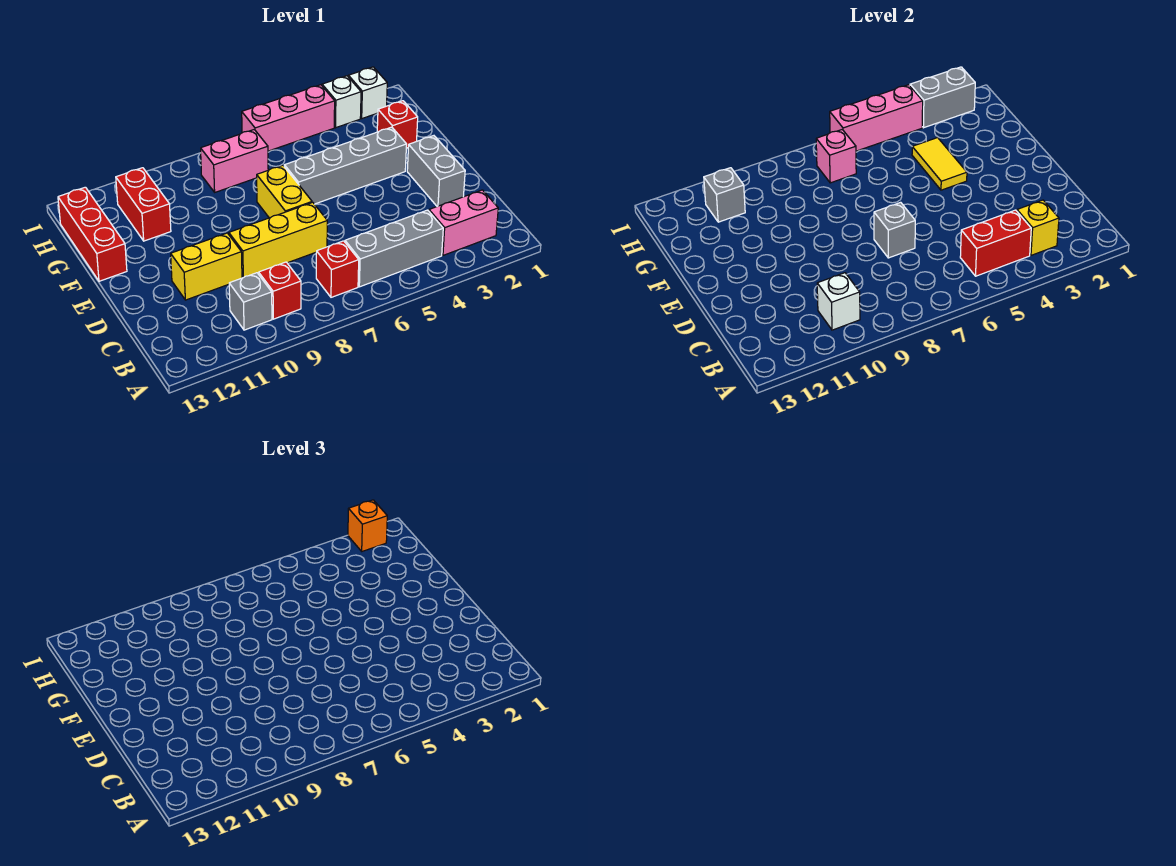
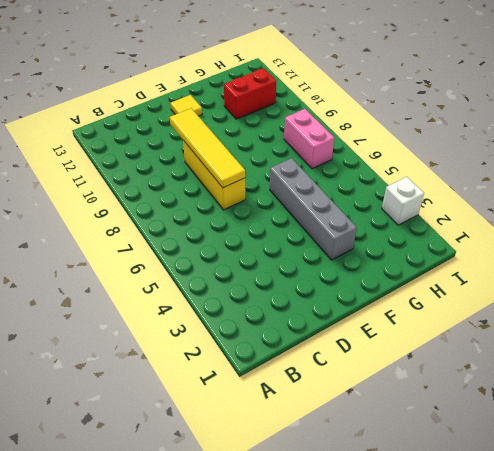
yellow tile D7:D10 level 2 -> grey brick D7 level 2
yellow tile E12 level 1 -> none
none -> pink brick B2:B3 level 1
none -> grey brick B4:B6 level 1
none -> red brick B7 level 1

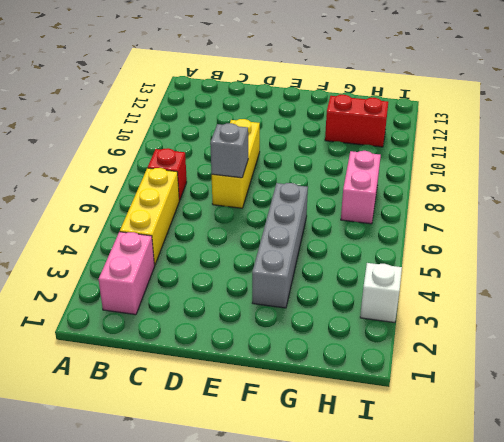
yellow brick B4:B6 level 1 -> grey brick B4:B6 level 1
none -> red brick B9 level 1
none -> grey brick B10 level 1
none -> grey brick D2:E2 level 1

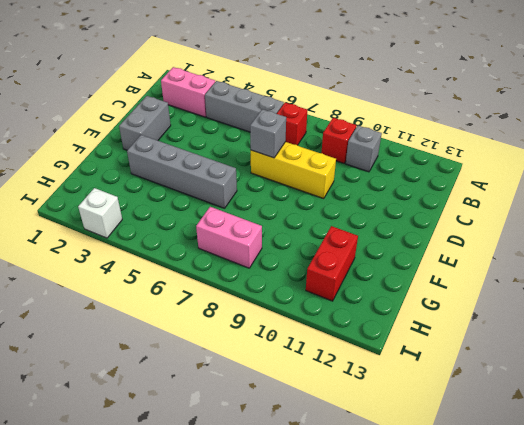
none -> yellow brick D10:D11 level 1
none -> yellow brick E7:F7 level 1
none -> red brick F13:H13 level 1

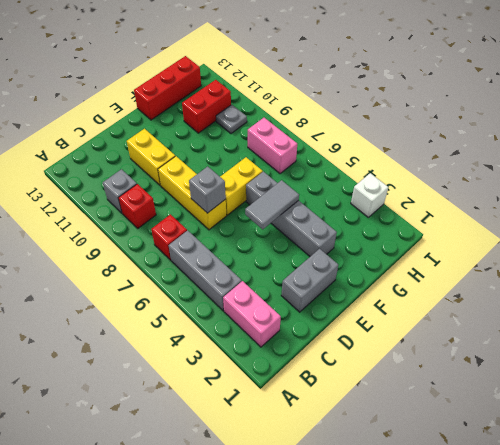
grey tile E5:F5 level 2 -> none
grey plate H10 level 1 -> none
none -> red brick G2 level 1
none -> white brick I2 level 1
none -> pink brick I4:I6 level 1

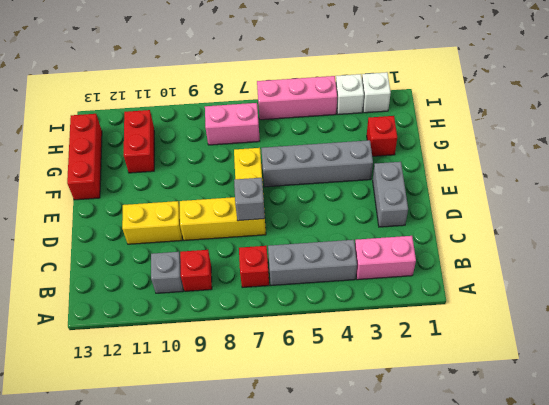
none -> yellow brick B3 level 2
none -> red brick B4:B5 level 2
none -> white brick B10 level 2

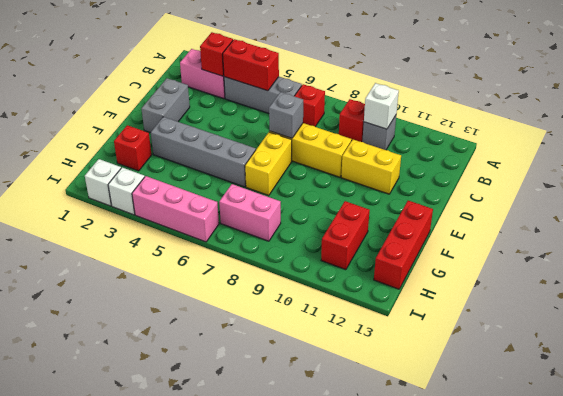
red brick B3 level 2 -> yellow brick B3 level 2
none -> yellow tile F4:G4 level 2
none -> pink brick H7 level 2
none -> grey brick H11 level 2

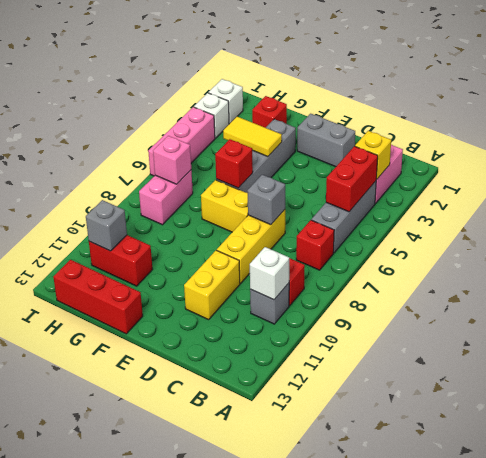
red brick F6 level 2 -> none
none -> grey brick I2:I3 level 2
none -> pink brick I4:I6 level 2
none -> orange brick I2 level 3

